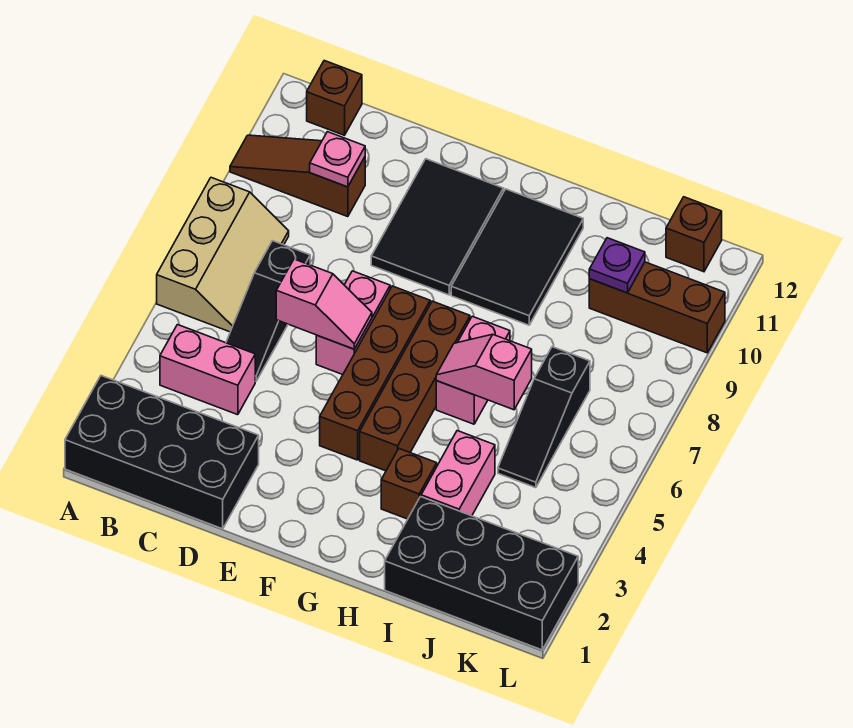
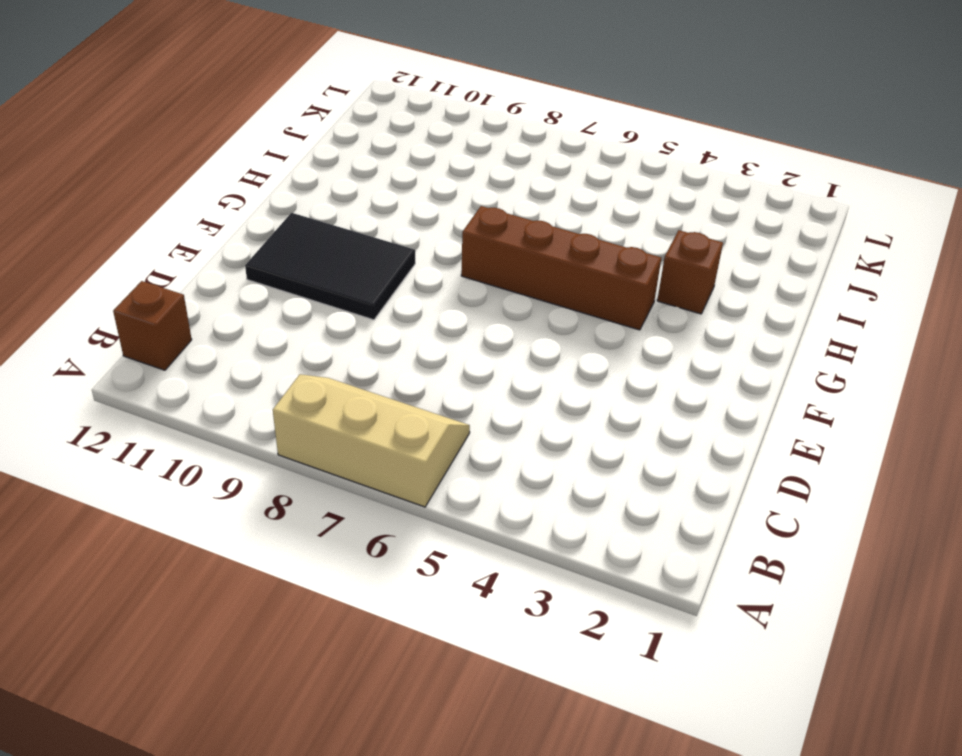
none -> black brick A1:D2 level 1
none -> brown slope A10:C10 level 1 top C
none -> pink brick B4:C4 level 1

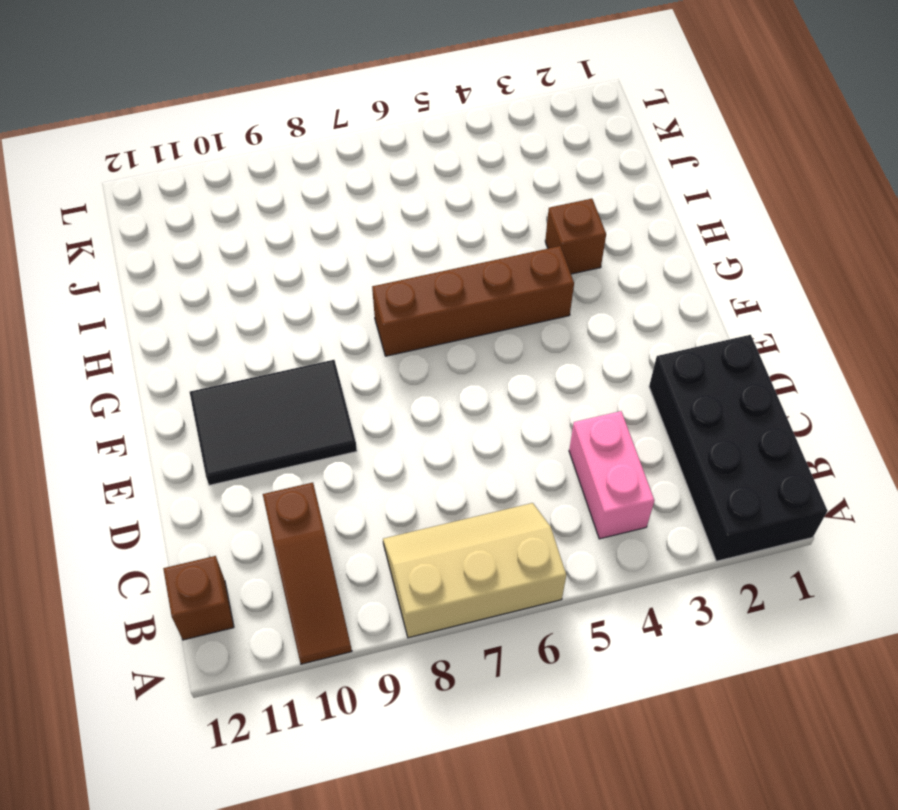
none -> black slope C5:C7 level 1 top 7
none -> pink brick E6:E7 level 1
none -> brown brick F4:F7 level 1

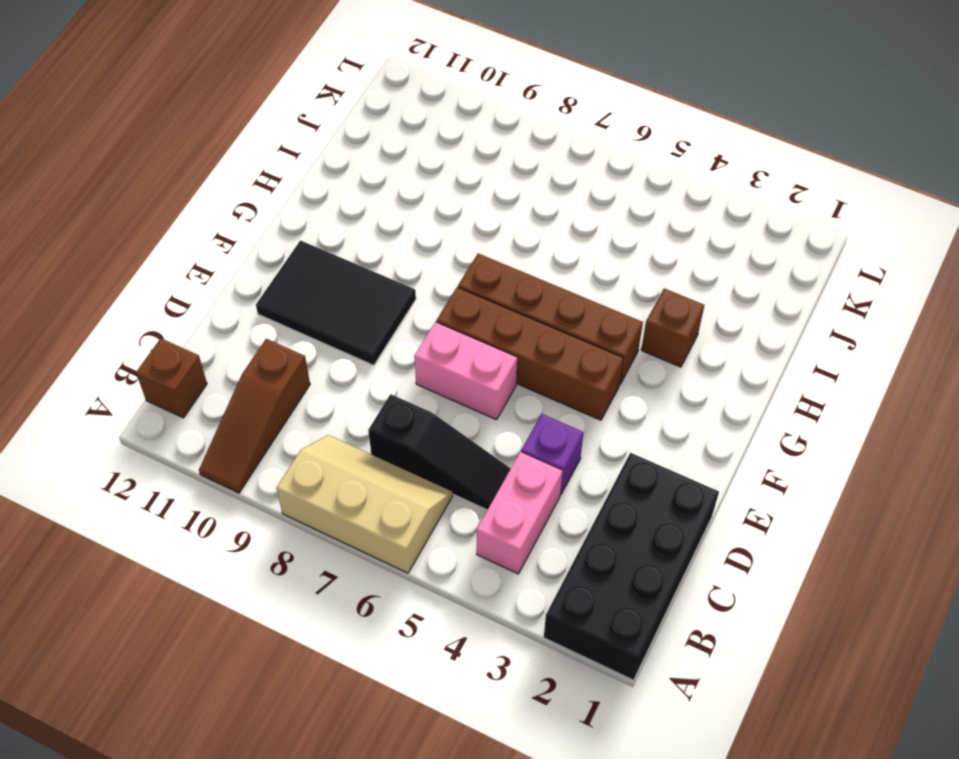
purple brick D4 level 1 -> none
none -> black tile G9:H11 level 1
none -> pink brick H6:H7 level 1
none -> black brick I1:L2 level 1

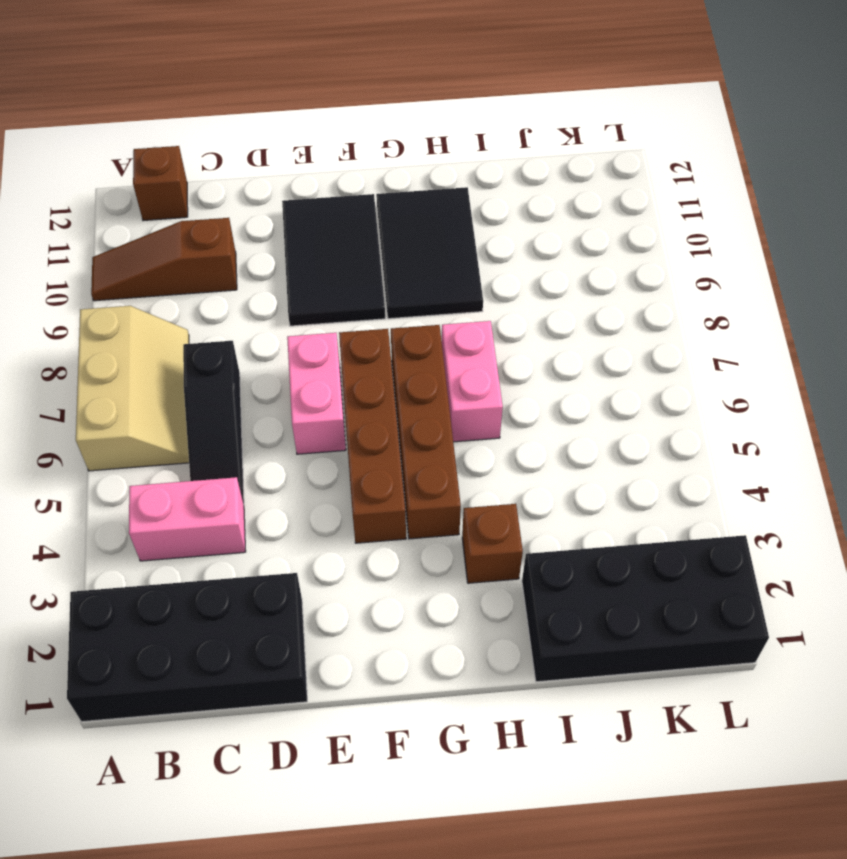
none -> pink brick I3:I4 level 1
none -> black slope J5:J7 level 1 top 7
none -> brown brick J10:L10 level 1

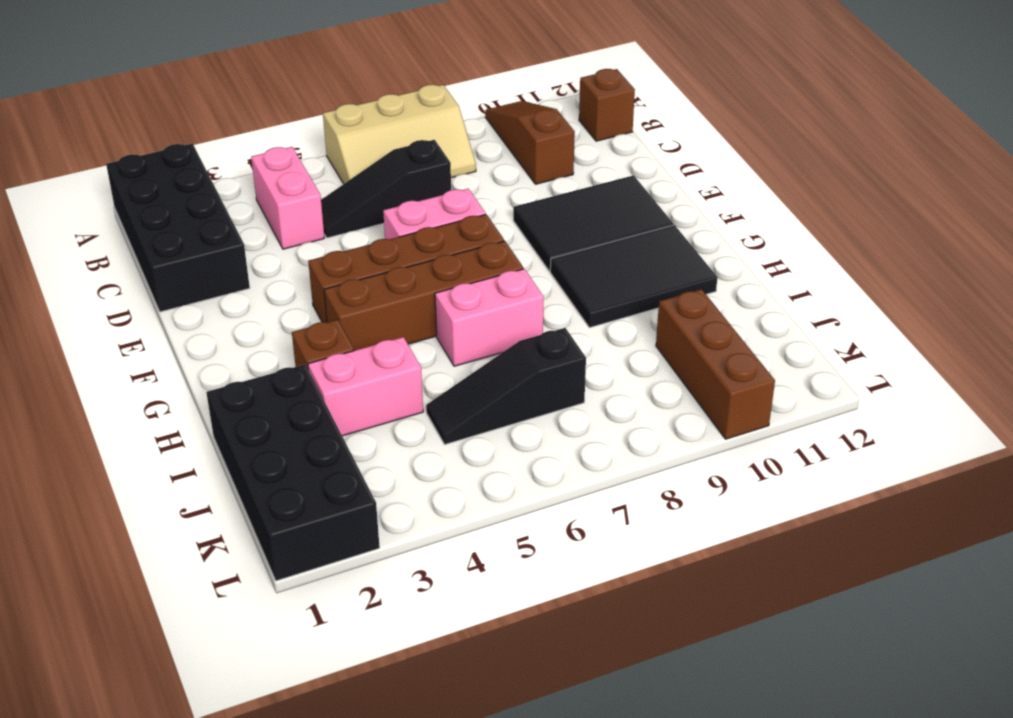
none -> brown brick K12 level 1
none -> pink plate C10 level 2
none -> pink slope D6:E6 level 2 top D

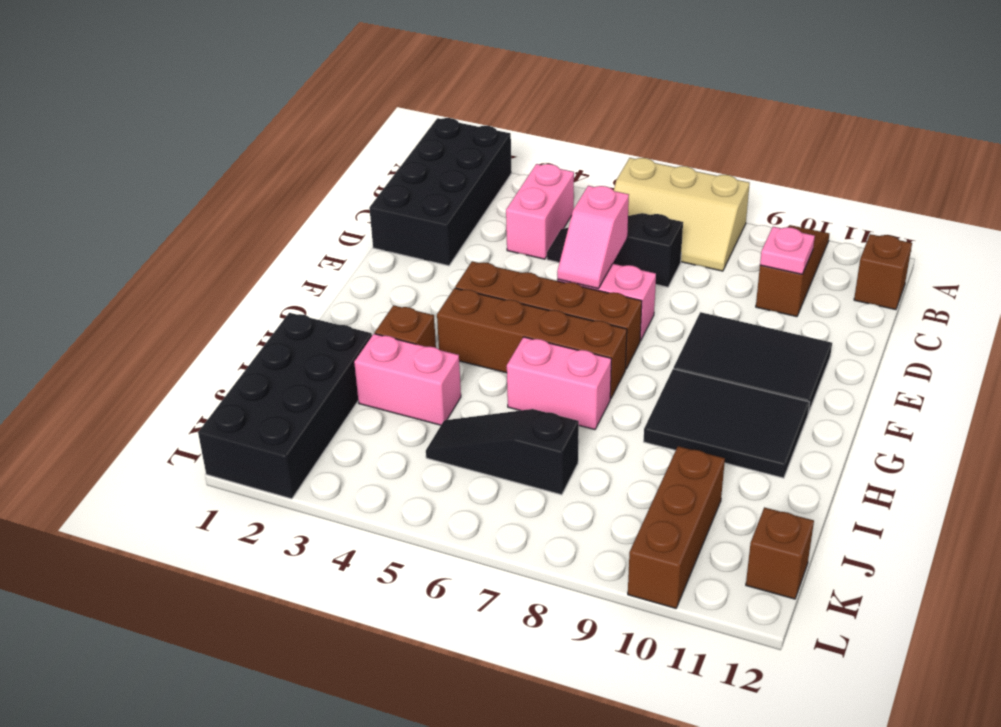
none -> pink slope H6:I6 level 2 top I
none -> purple plate J10 level 2

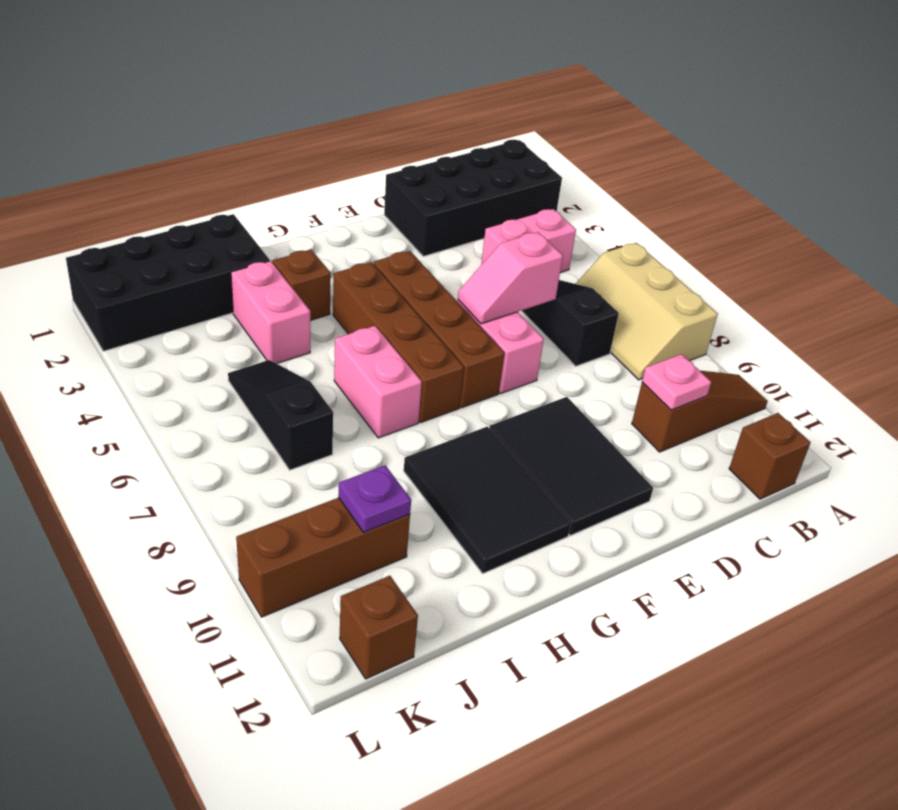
none -> pink slope H6:I6 level 2 top I

